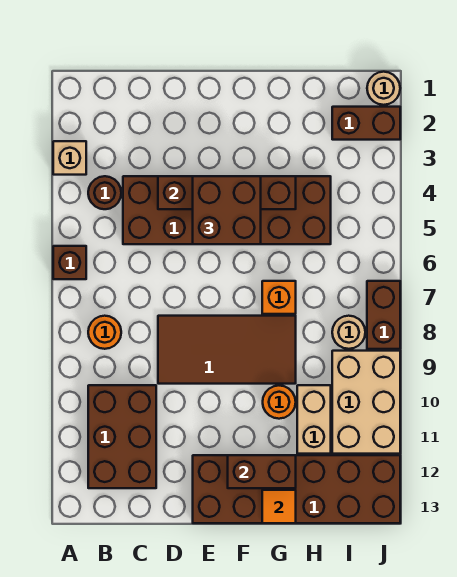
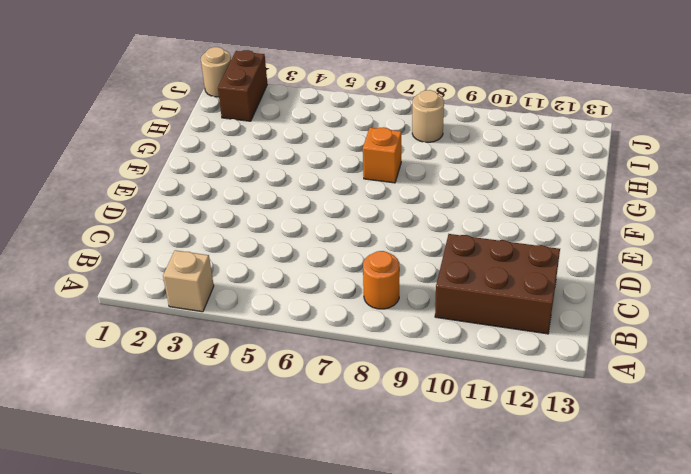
none -> brown brick A6 level 1
none -> brown round brick B4 level 1
none -> brown brick C4:H5 level 1

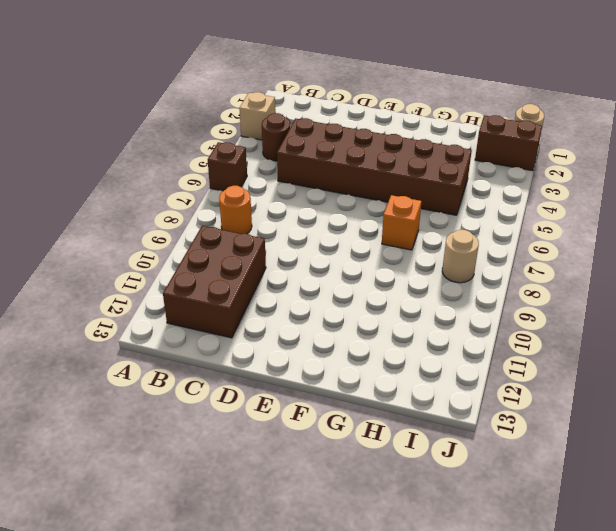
none -> brown tile D8:G9 level 1
none -> brown brick E12:J13 level 1
none -> orange round brick G10 level 1

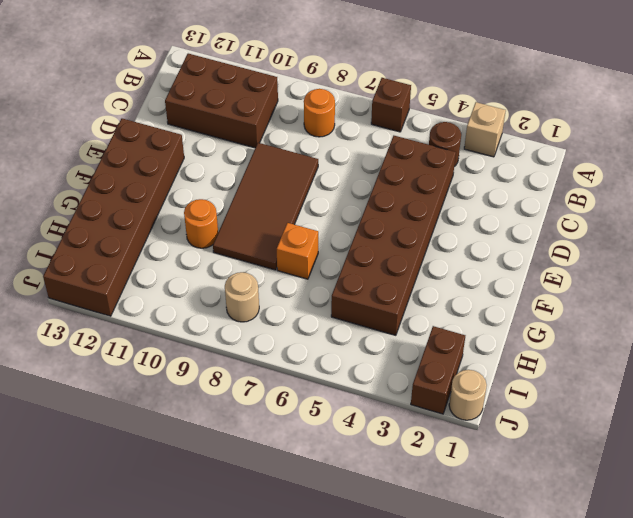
none -> tan brick H10:H11 level 1
none -> tan brick I9:J11 level 1
none -> brown brick J7:J8 level 1

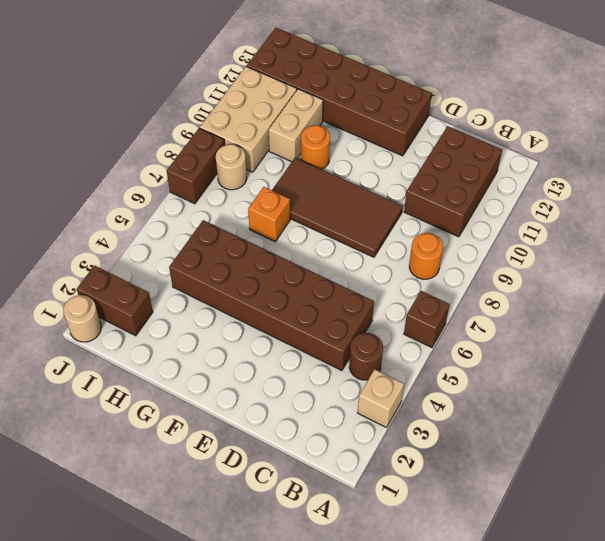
none -> brown brick D4:G4 level 2
none -> brown brick F12:G12 level 2
none -> orange tile G13 level 2

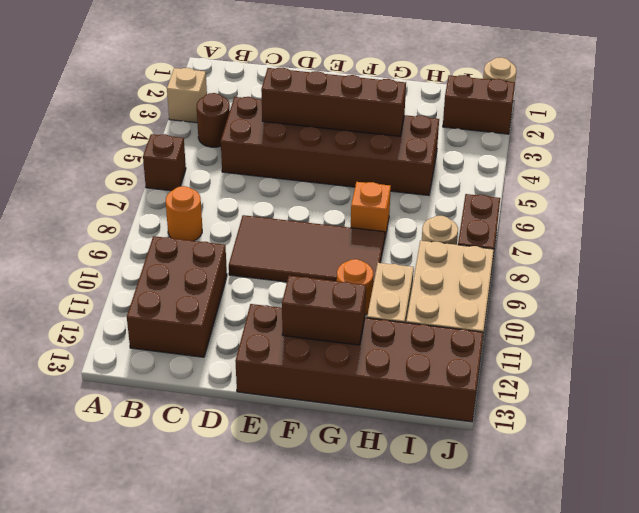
none -> orange tile G13 level 2
none -> brown brick E4:F5 level 3

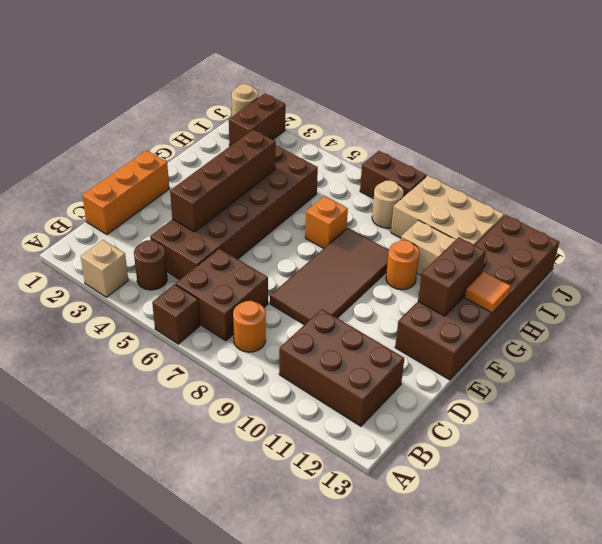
brown brick B6:C7 level 1 -> brown brick E4:F5 level 3
orange brick C1:E1 level 1 -> none

